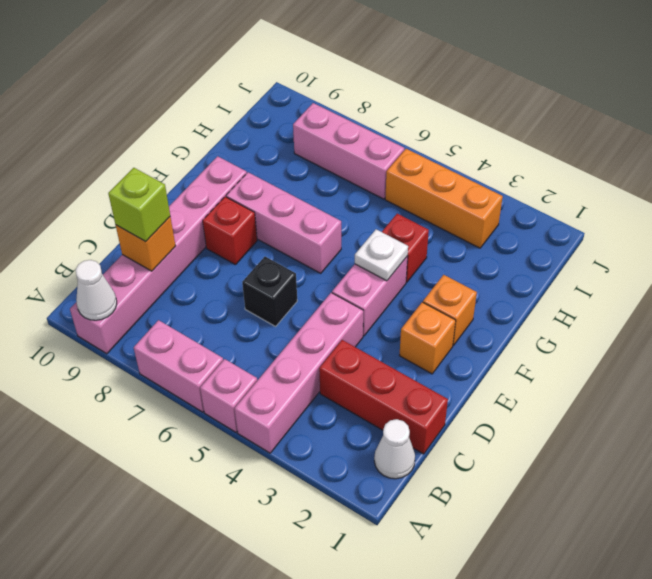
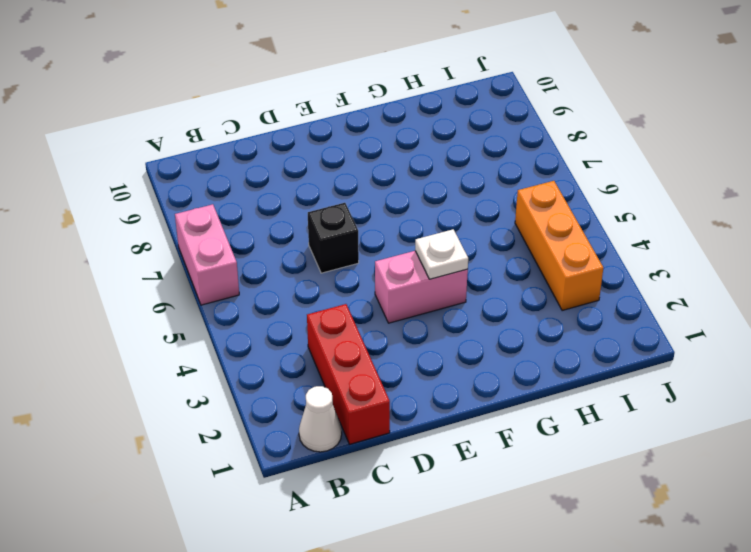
none -> pink brick A4:D4 level 1
none -> pink brick A5 level 1
none -> pink brick A9:F9 level 1

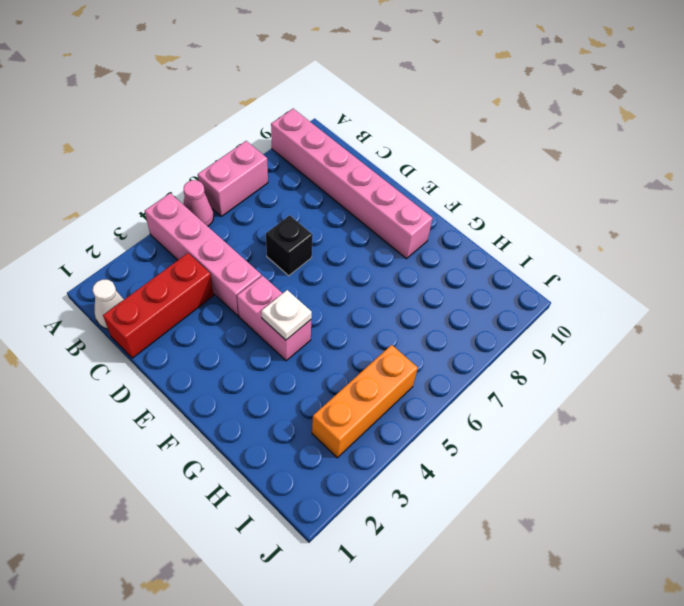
pink cone A5 level 1 -> pink brick A5 level 1
none -> orange brick E2 level 1
none -> red brick E8 level 1
none -> orange brick F2 level 1

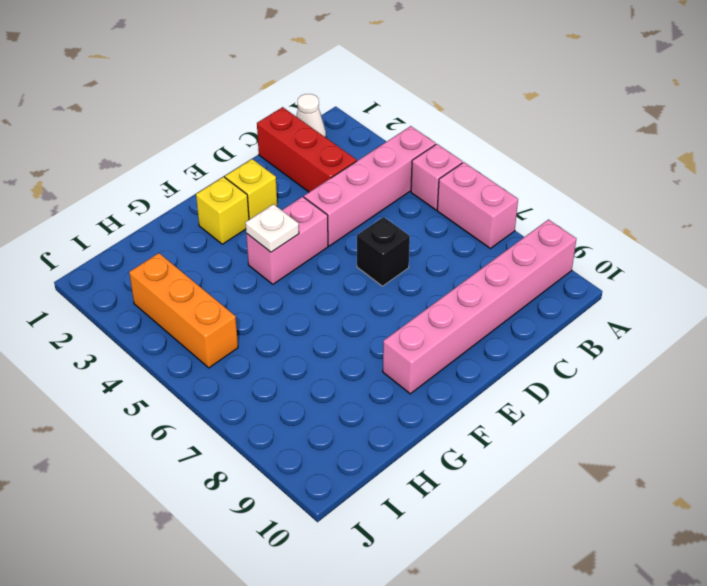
yellow brick E2 level 1 -> orange brick E2 level 1
yellow brick F2 level 1 -> orange brick F2 level 1
none -> red brick E8 level 1
none -> pink brick F6:F8 level 1
none -> red brick G4 level 1

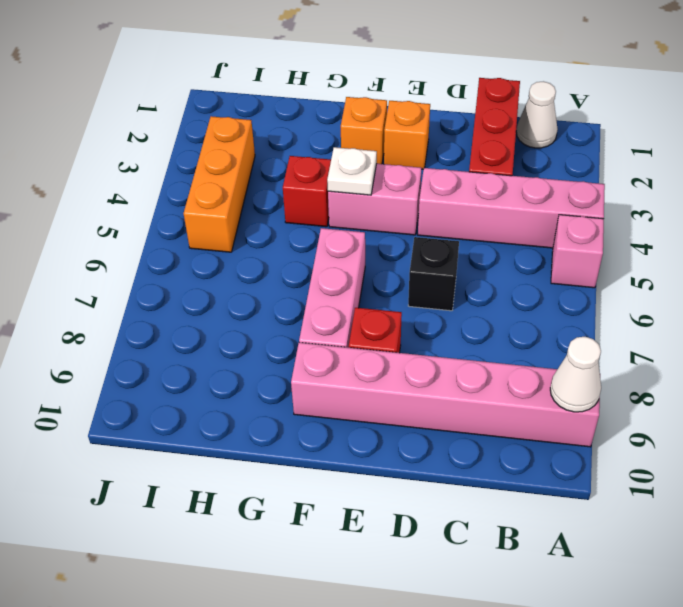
none -> pink brick A6:A7 level 1
none -> pink brick I6:I8 level 1
none -> orange brick C9 level 2

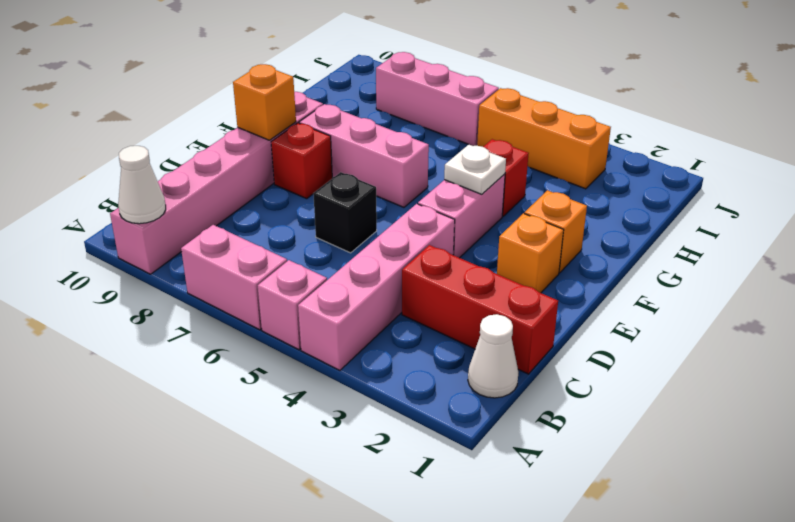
orange brick E9 level 2 -> orange brick C9 level 2
none -> lime brick C9 level 3

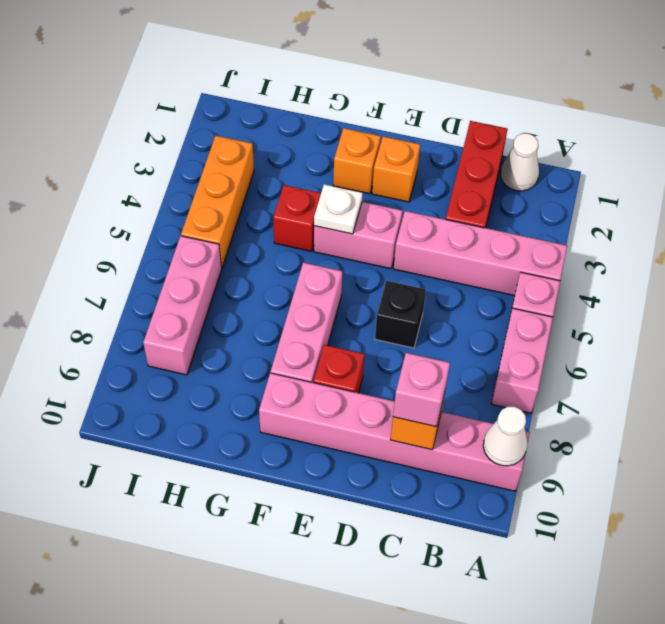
pink brick C9 level 3 -> lime brick C9 level 3

